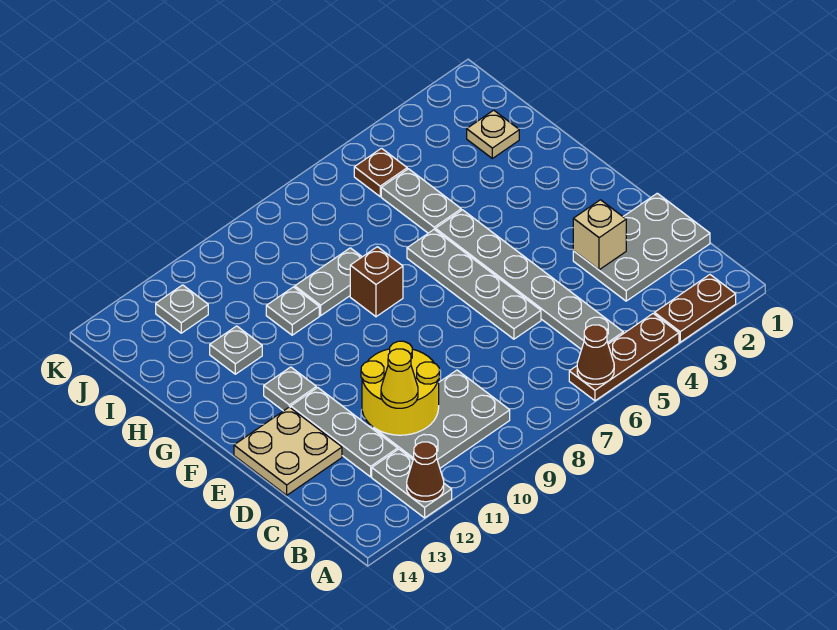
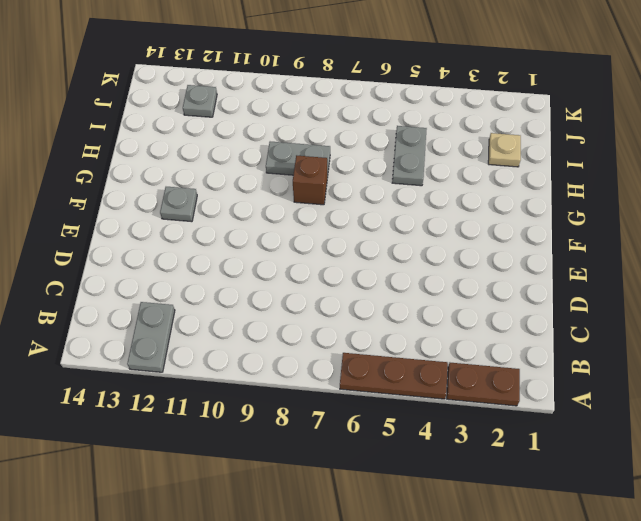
none -> grey plate B5:G5 level 1
none -> grey plate B9:C11 level 1
none -> grey plate C1:D3 level 1

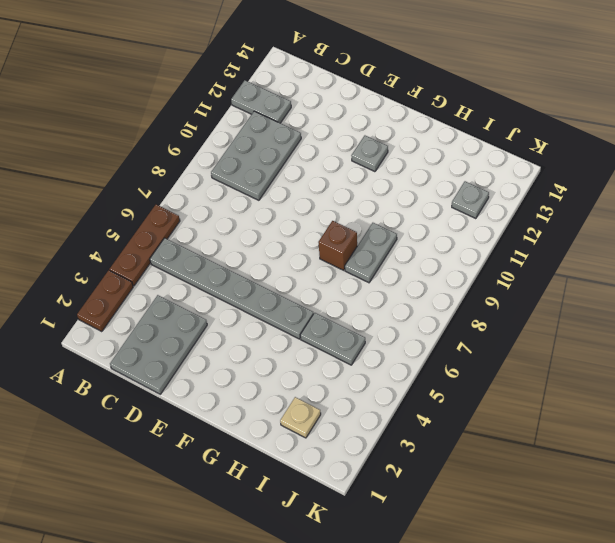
none -> grey plate C12:E12 level 1
none -> grey plate D6:G6 level 1
none -> tan plate D13:E14 level 1

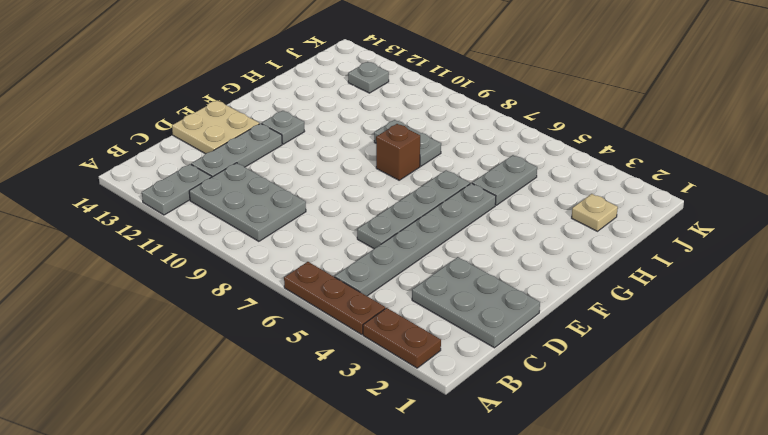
none -> grey plate H10 level 1
none -> grey plate H12 level 1
none -> brown plate J5 level 1

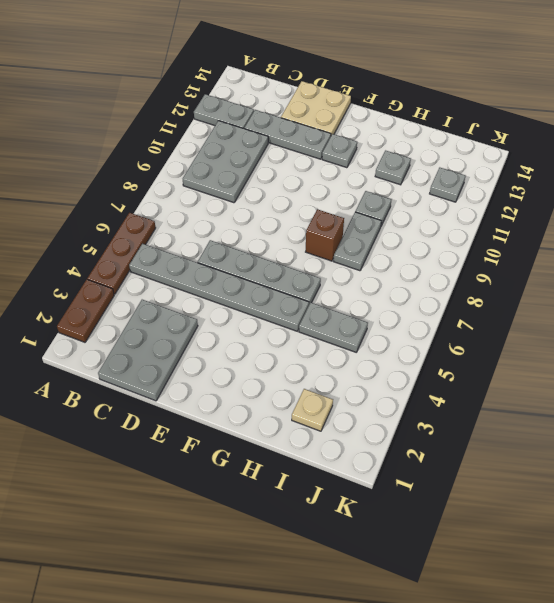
none -> brown plate J5 level 1
none -> brown cone A6 level 2
none -> brown cone A12 level 2

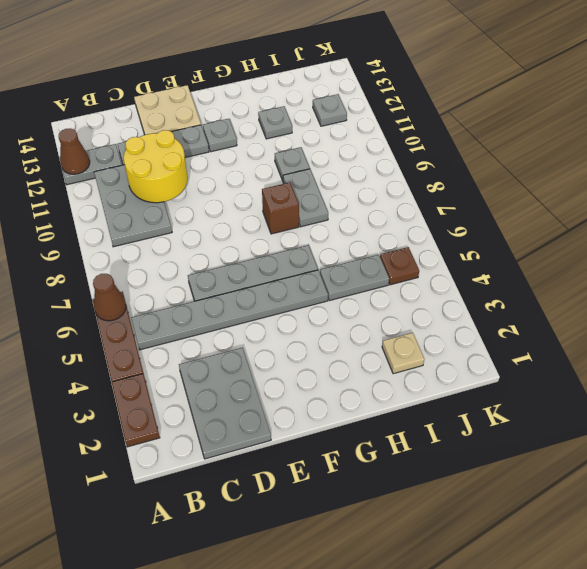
none -> tan brick D3 level 2
none -> yellow cone C11 level 3

